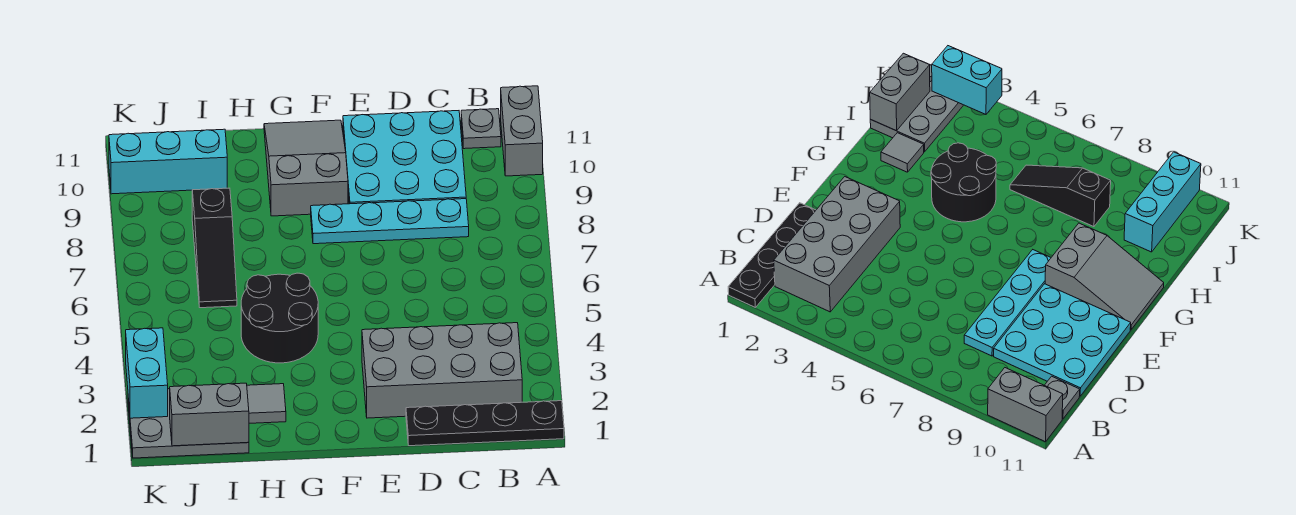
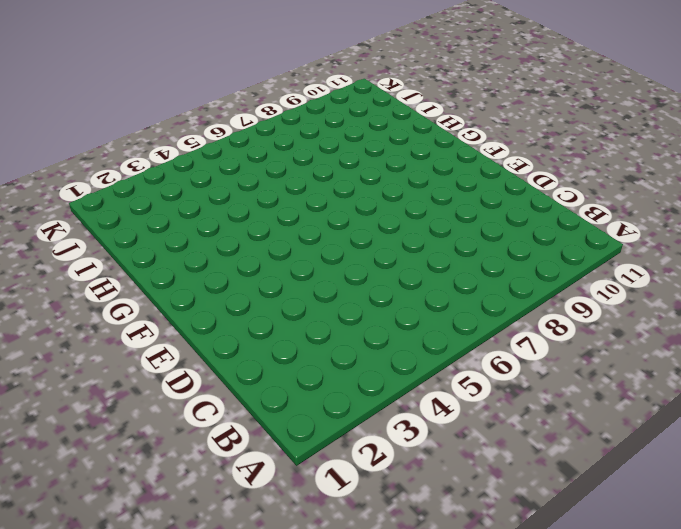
none -> black plate A1:D1 level 1
none -> grey brick A10:A11 level 1
none -> grey brick B2:E3 level 1

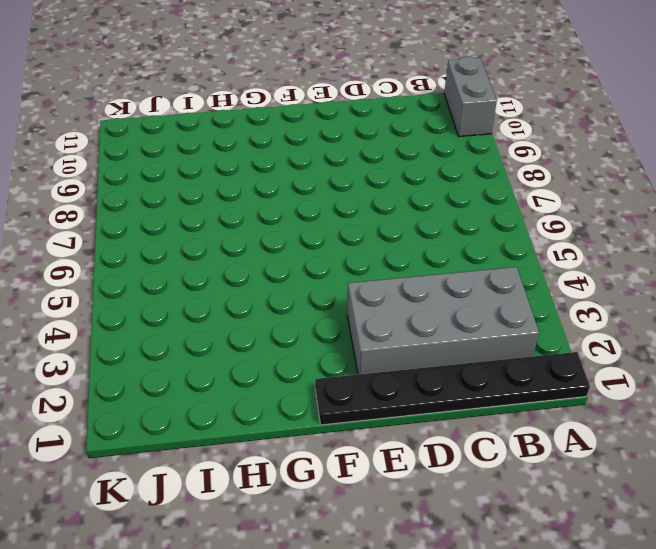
black plate A1:F1 level 1 -> black plate A1:D1 level 1
none -> grey plate B11 level 1
none -> cyan plate C8:F8 level 1
none -> cyan plate C9:E11 level 1

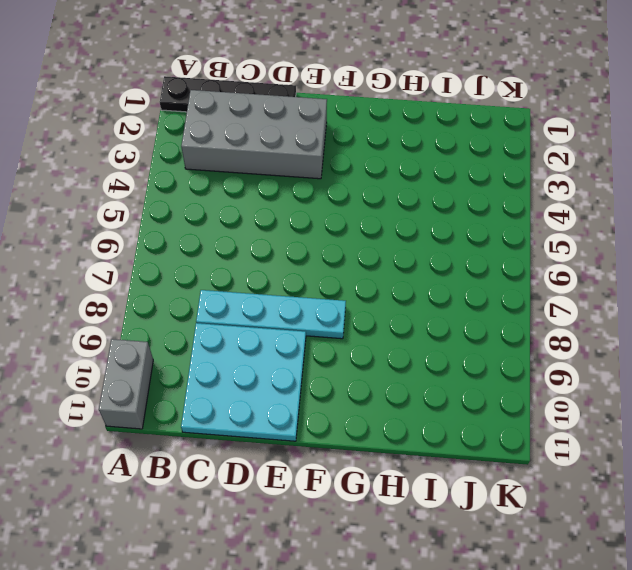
none -> grey plate B11 level 1
none -> grey slope F9:G11 level 1 top 9
none -> black round brick G4:H5 level 1

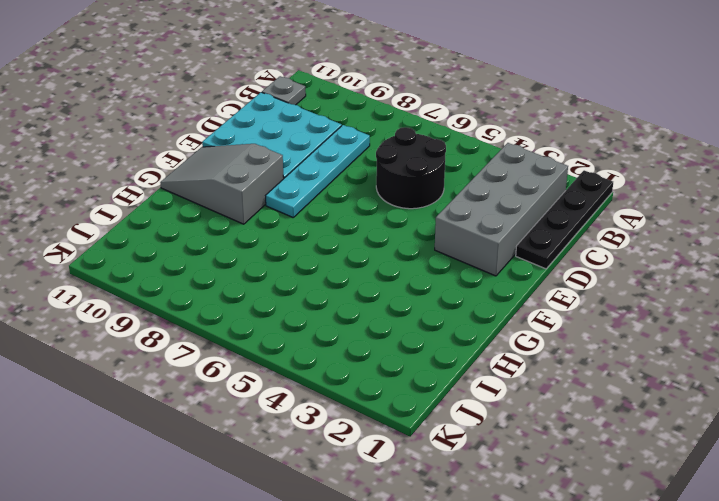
black round brick C5:D6 level 1 -> black round brick G4:H5 level 1
none -> grey brick A10:A11 level 1
none -> grey tile H2 level 1
none -> grey plate I1:K2 level 1

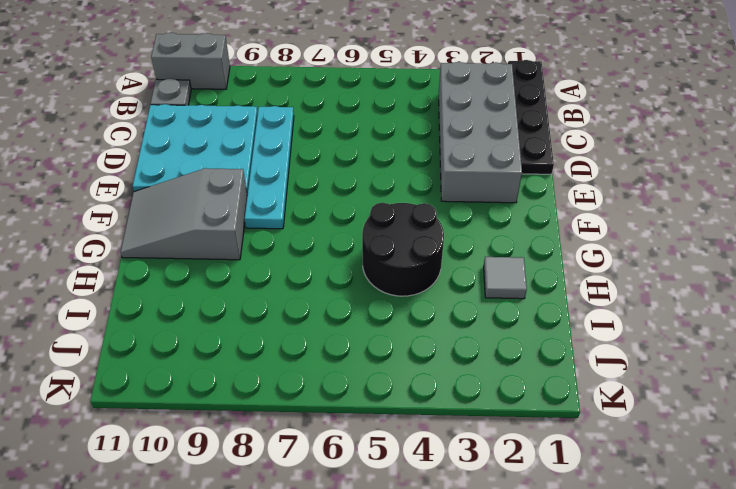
none -> grey plate I1:K2 level 1
none -> black slope I6:I8 level 1 top 8
none -> cyan brick I10:K10 level 1

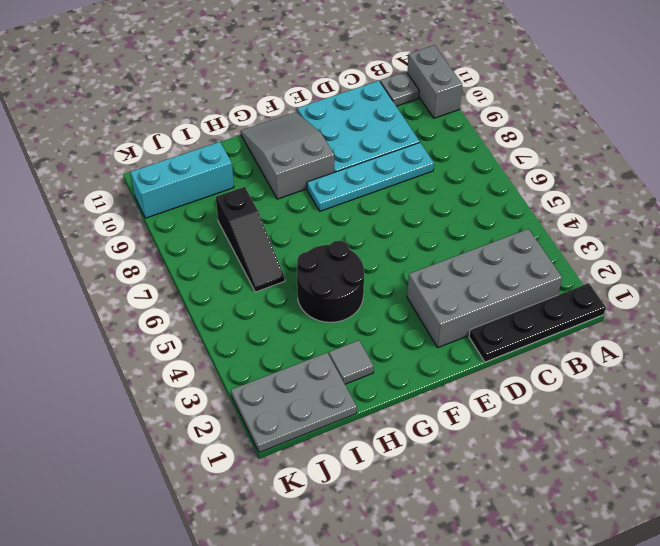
none -> grey brick I1:J1 level 2
none -> cyan brick K2:K3 level 2

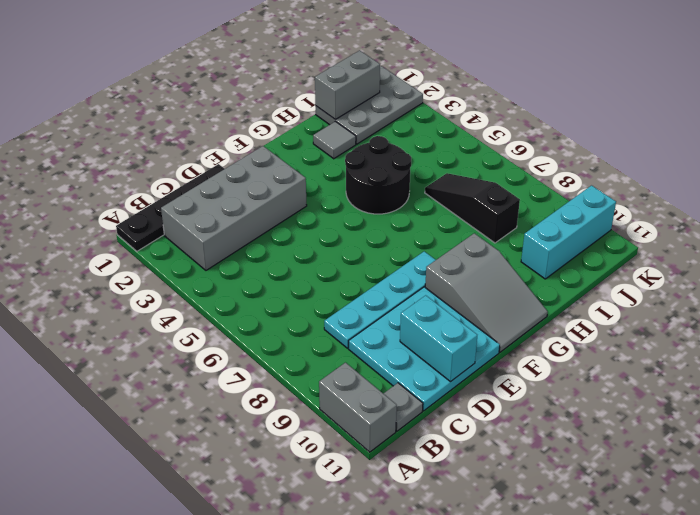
cyan brick D10:D11 level 2 -> cyan brick K2:K3 level 2

